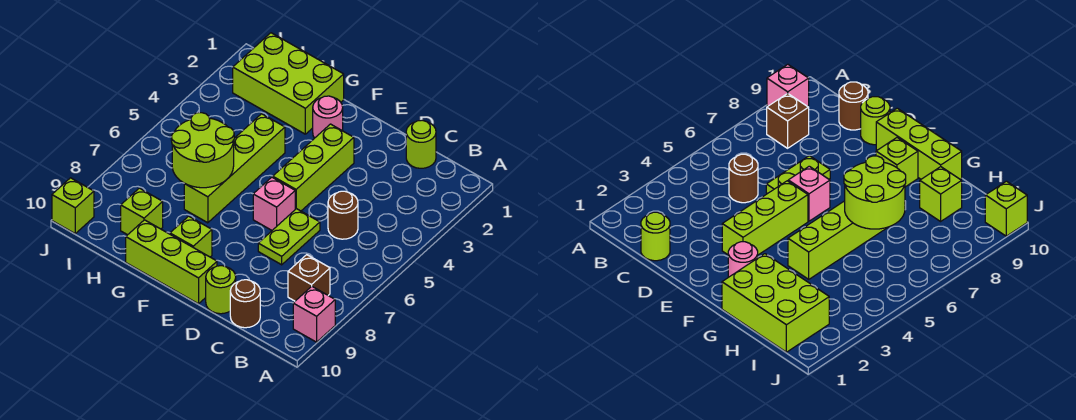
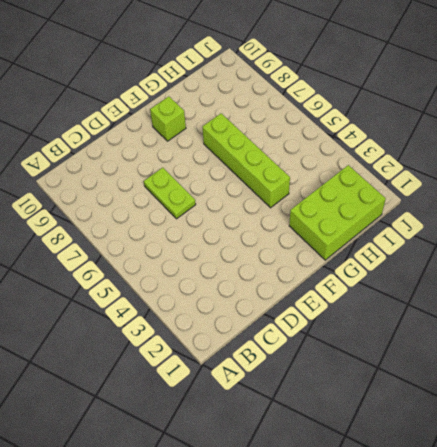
none -> pink brick A9 level 1
none -> brown brick B8 level 1
none -> lime round brick C1 level 1

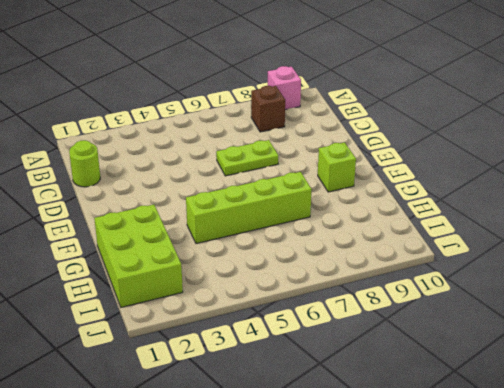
none -> brown round brick C5 level 1
none -> brown round brick C10 level 1
none -> lime round brick D10 level 1

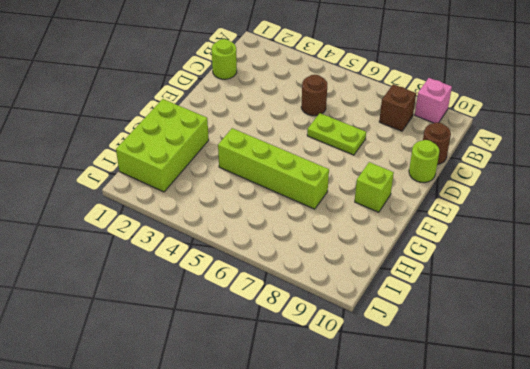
none -> lime brick E3:E5 level 1
none -> pink brick E6 level 1
none -> lime brick E10:G10 level 1

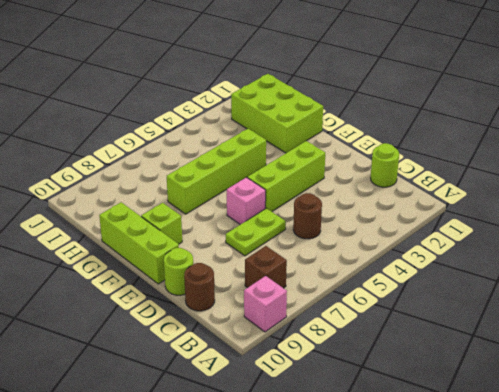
none -> pink round brick F2 level 1
none -> lime brick H9 level 1
none -> lime brick J10 level 1

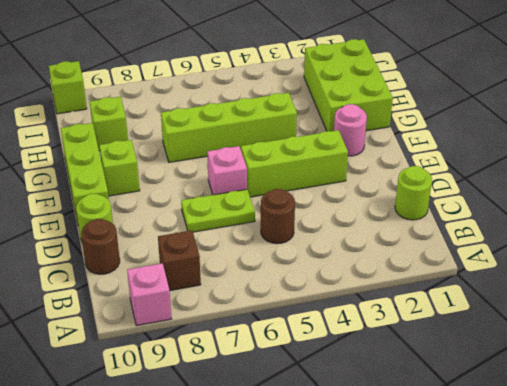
none -> lime round brick G6:H7 level 2

